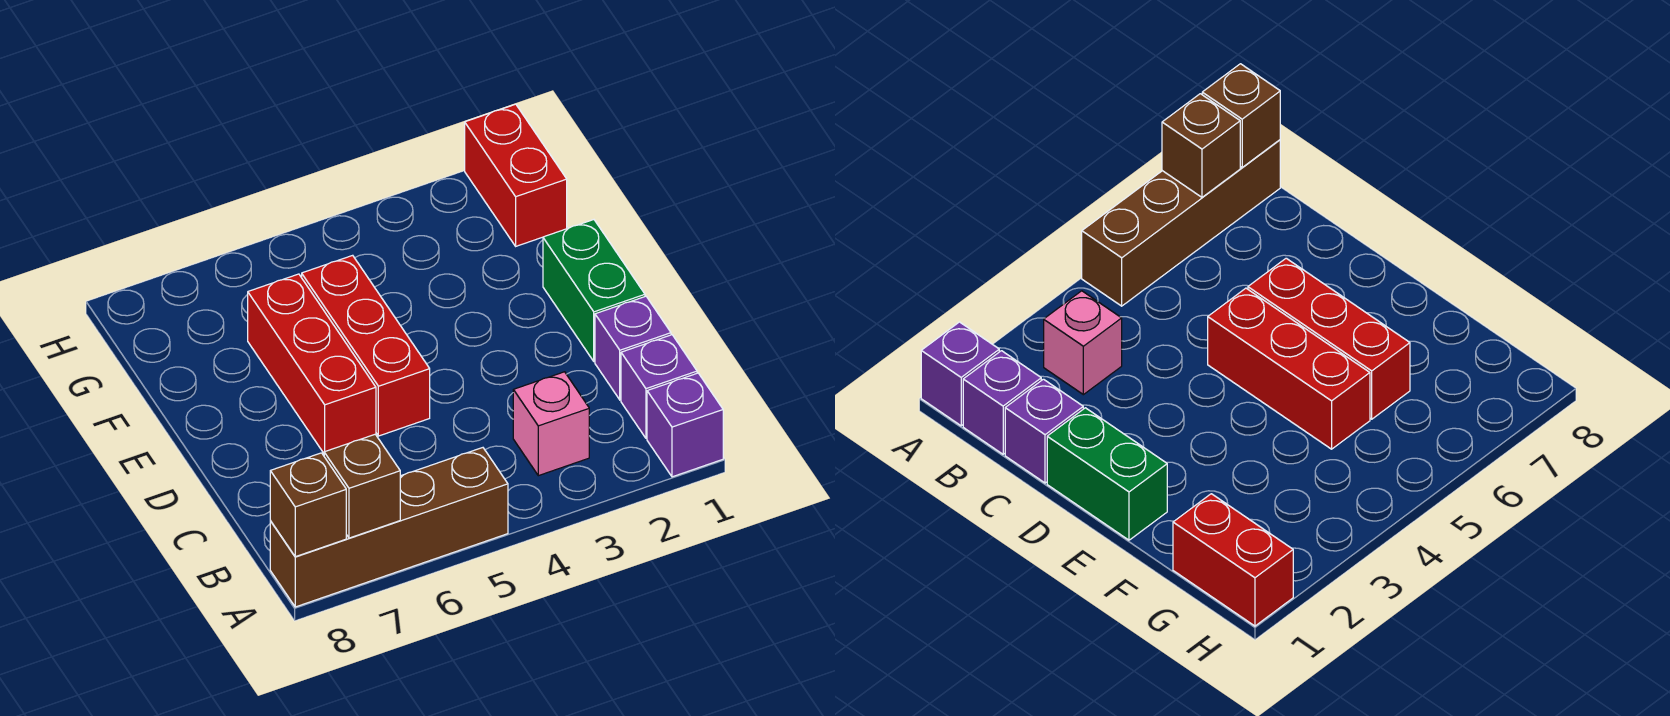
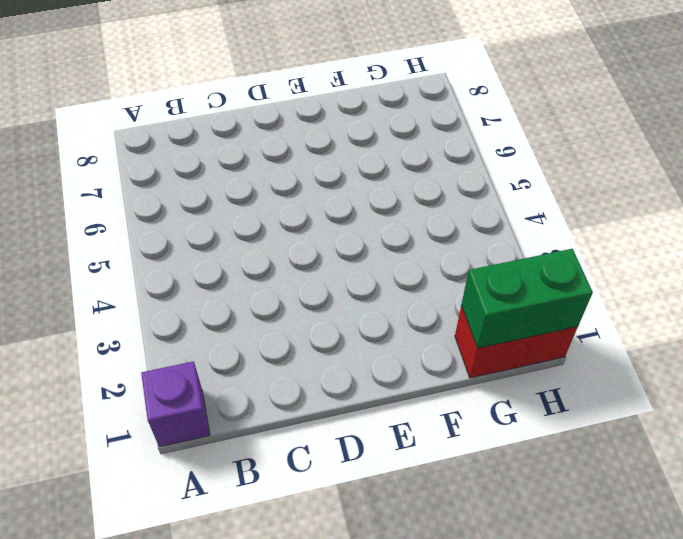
green brick G1:H1 level 2 -> green brick D1:E1 level 1
none -> brown brick A5:A8 level 1
none -> purple brick B1 level 1

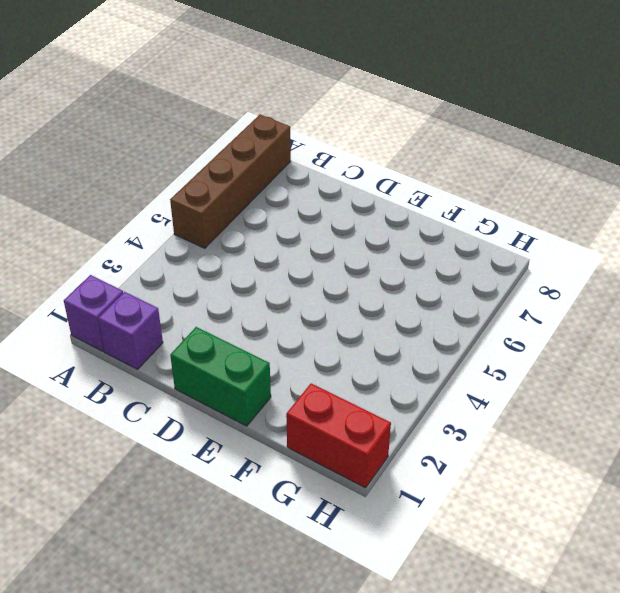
none -> pink brick B3 level 1
none -> purple brick C1 level 1

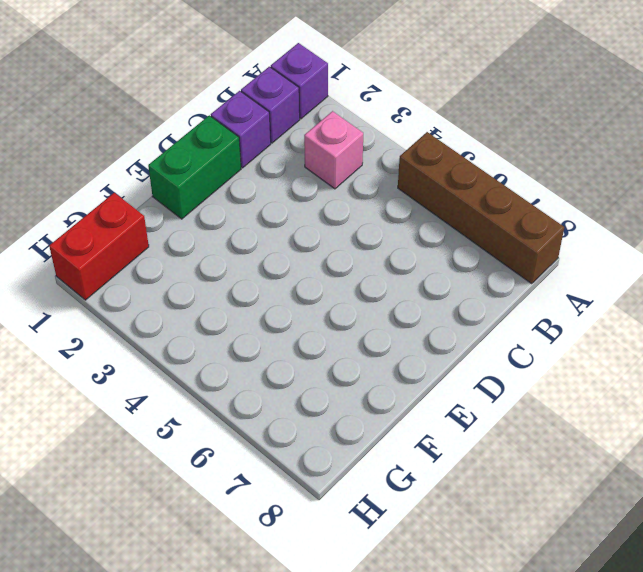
none -> red brick D5:F5 level 1
none -> red brick D6:F6 level 1

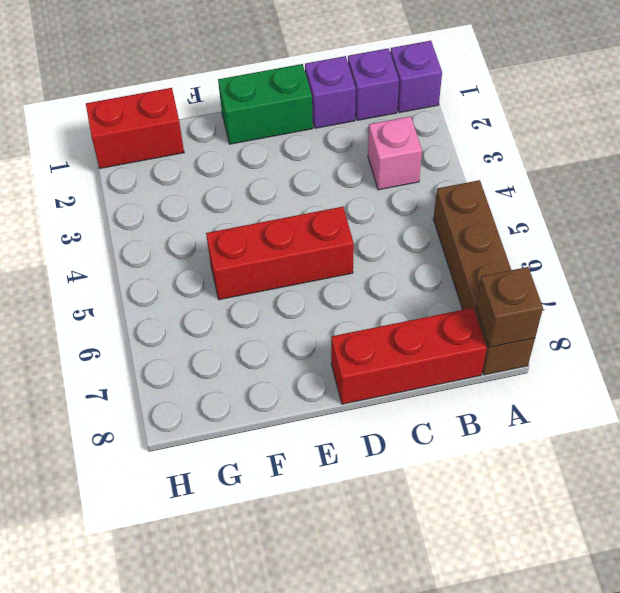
red brick B8:D8 level 1 -> red brick D6:F6 level 1
none -> brown brick A7 level 2

